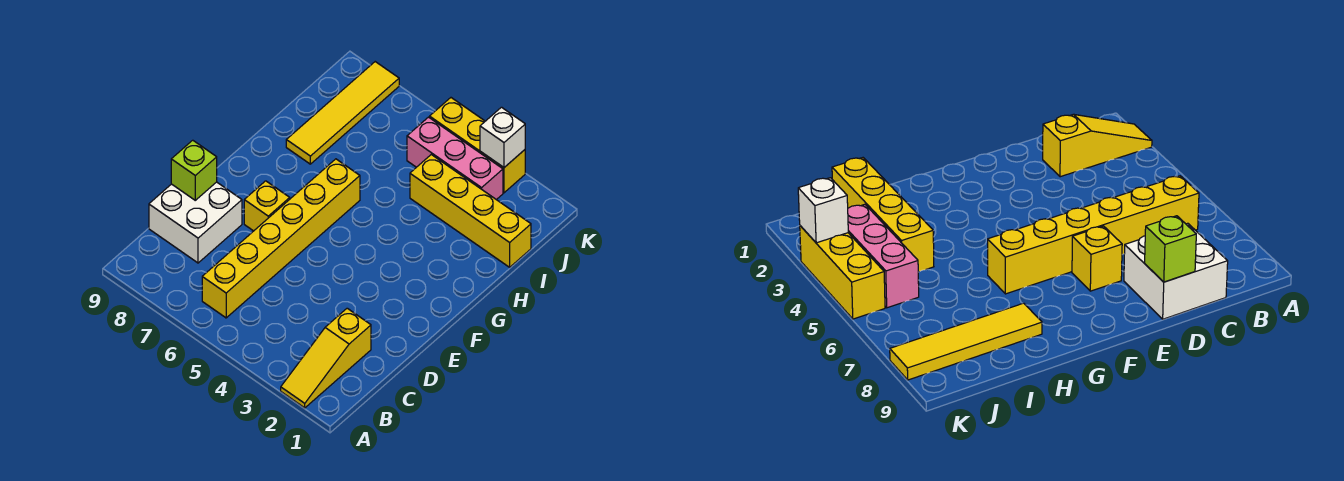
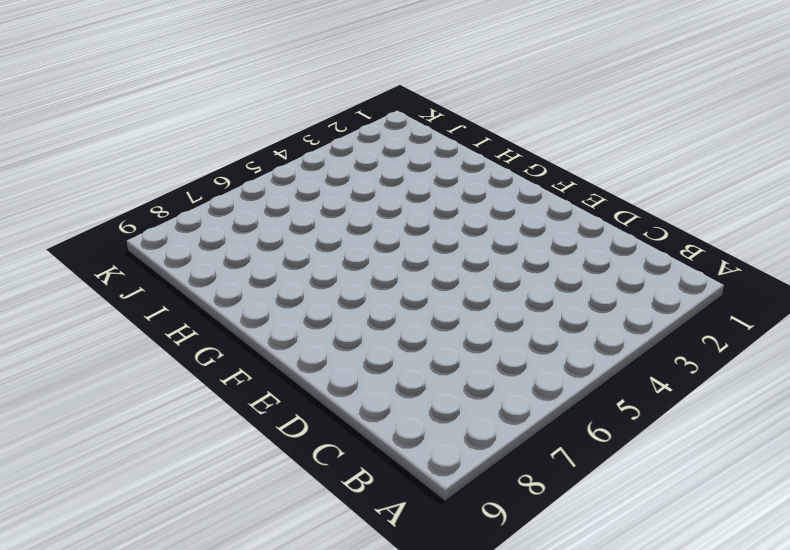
none -> yellow slope A2:C2 level 1 top C
none -> yellow brick B6:G6 level 1

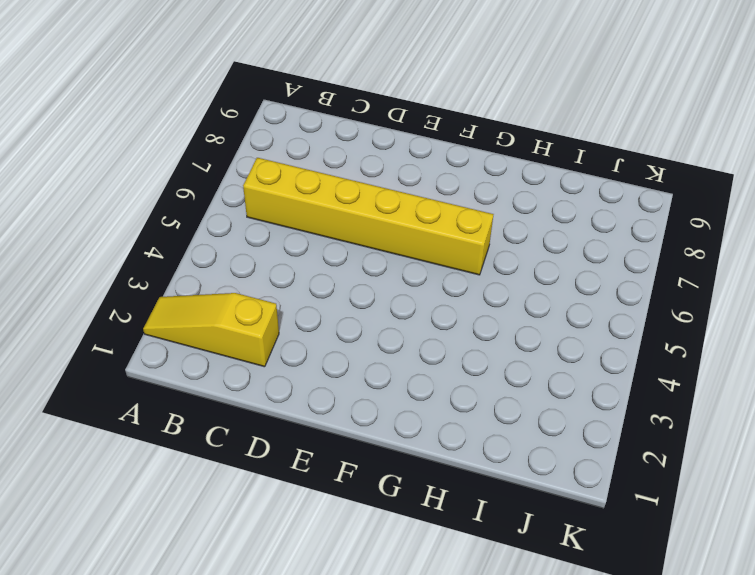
none -> white brick C8:D9 level 1
none -> yellow brick E7 level 1

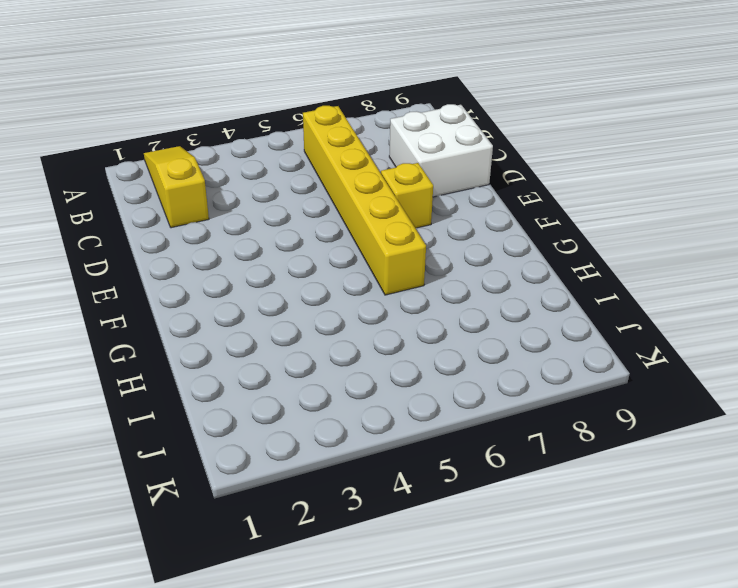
none -> yellow tile H8:K8 level 1
none -> yellow brick I1:I4 level 1

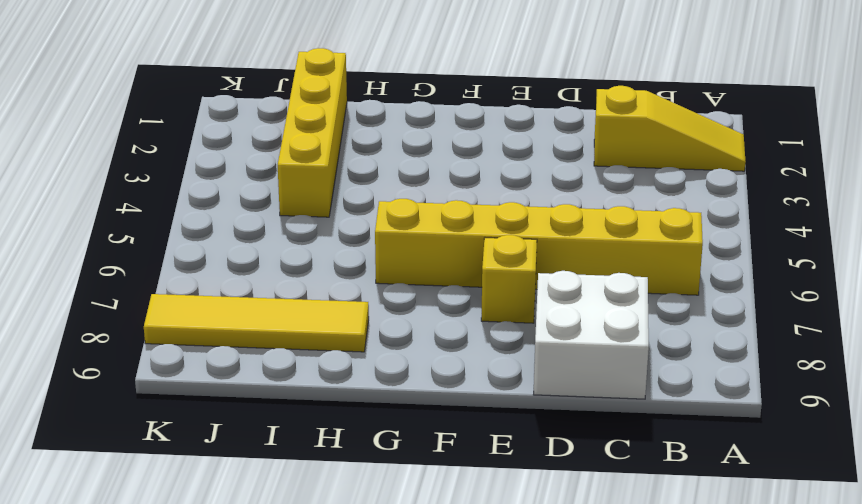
none -> pink brick J3:J5 level 1
none -> yellow brick K3:K5 level 1

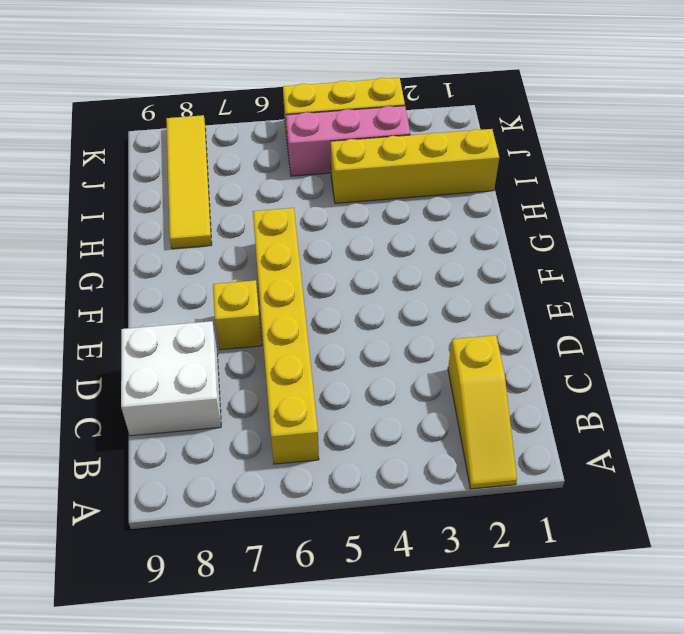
none -> lime brick D9 level 2
none -> white brick K3 level 2

